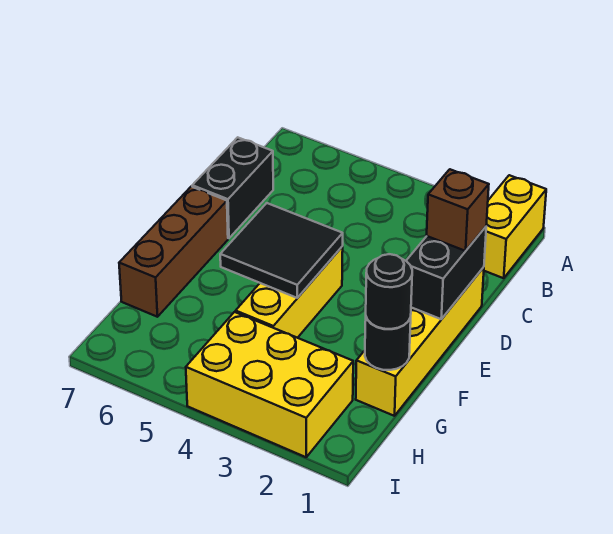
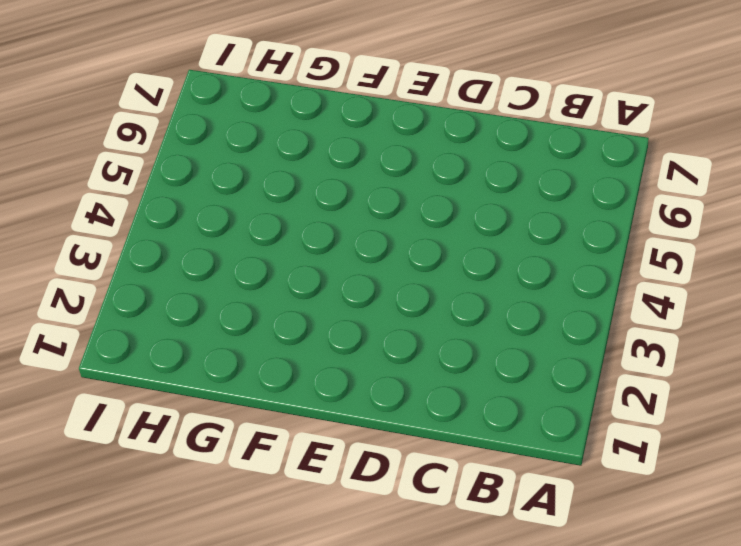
none -> yellow brick A1:B1 level 1
none -> black brick C7:D7 level 1

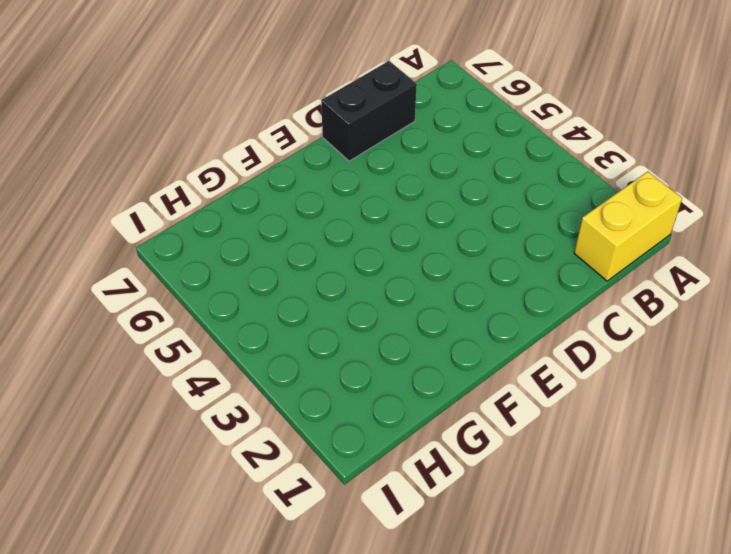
none -> yellow brick D1:G1 level 1
none -> yellow brick E4:G4 level 1

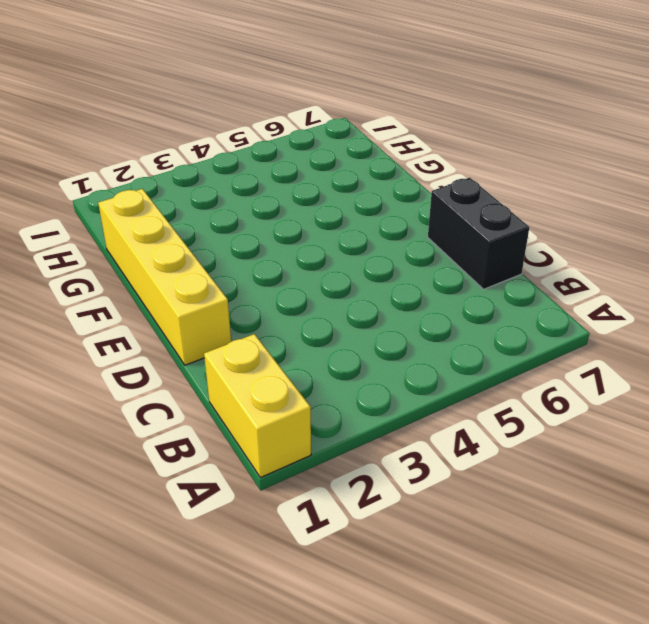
none -> yellow brick E4:G4 level 1
none -> brown brick E7:G7 level 1

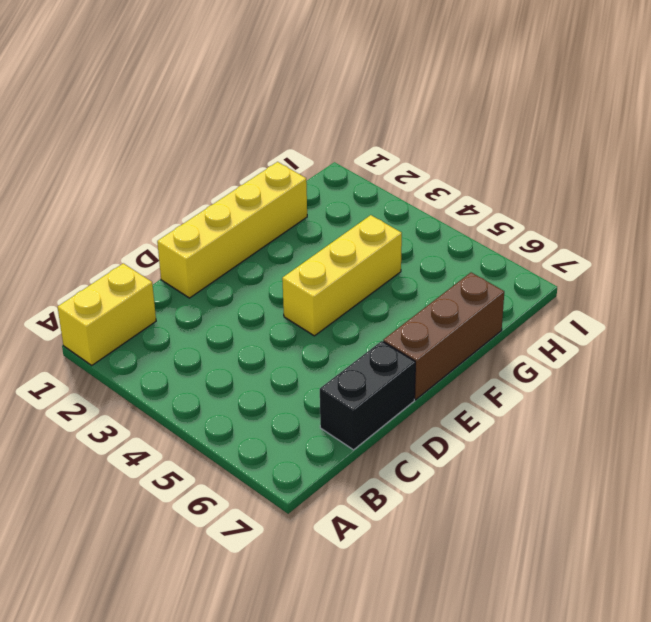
none -> yellow brick H2:I4 level 1
none -> black brick D1:E1 level 2

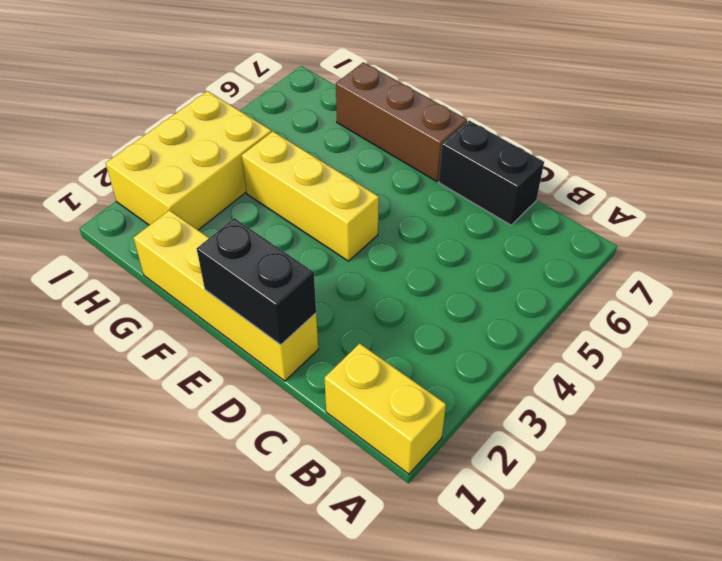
none -> black tile E4:F5 level 2
none -> black round brick G1 level 2

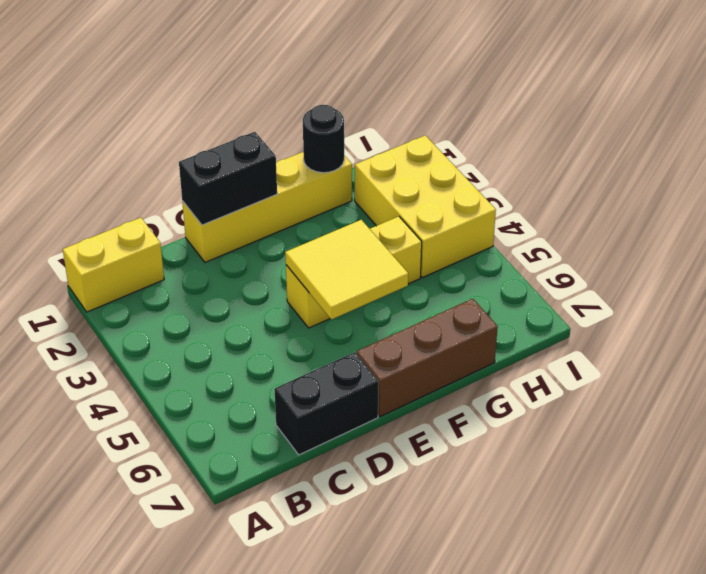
yellow tile E4:F5 level 2 -> black tile E4:F5 level 2
none -> brown brick D1 level 3
none -> black round brick G1 level 3

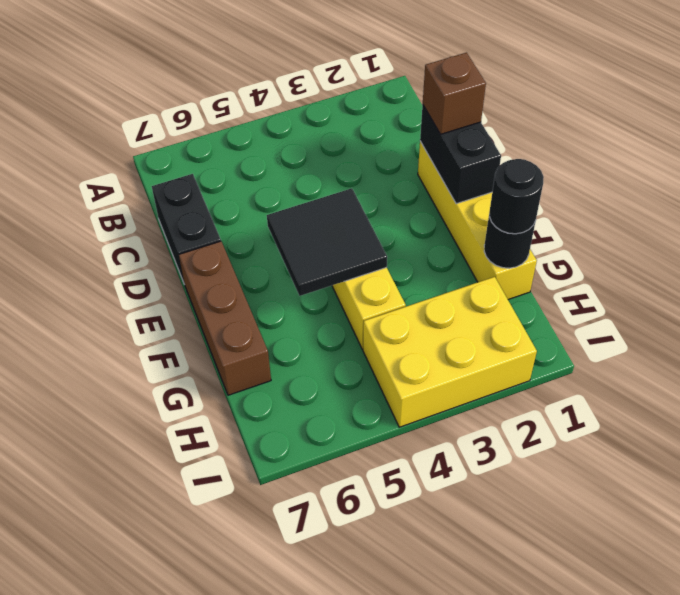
none -> yellow brick A1:B1 level 1

